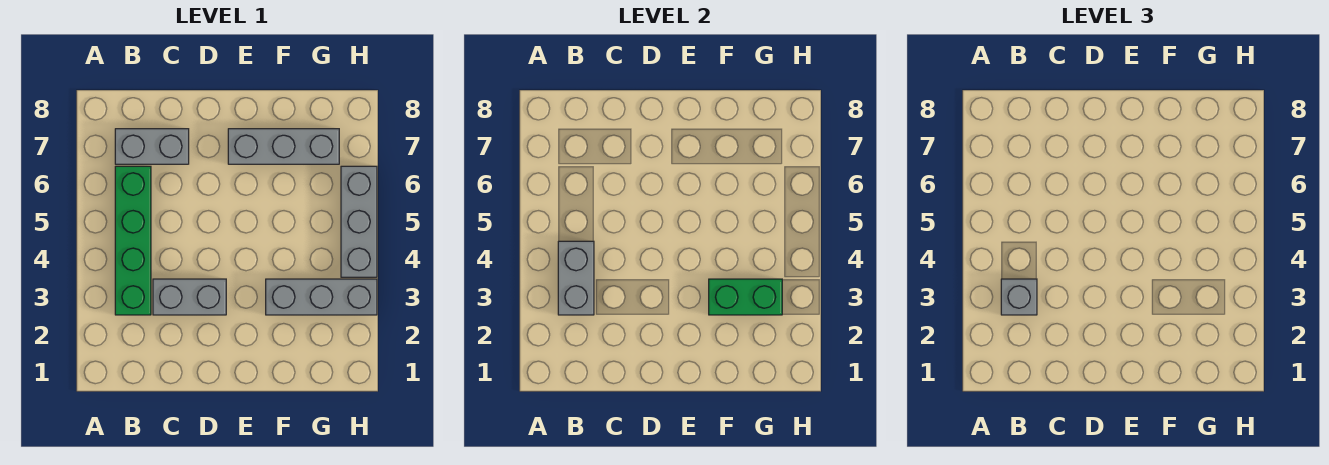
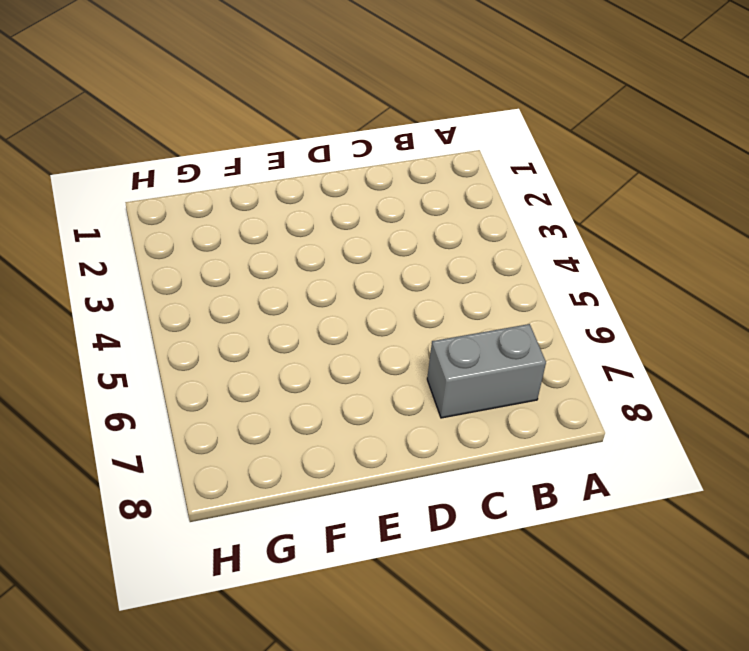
none -> green brick B3:B6 level 1
none -> grey brick C3:D3 level 1

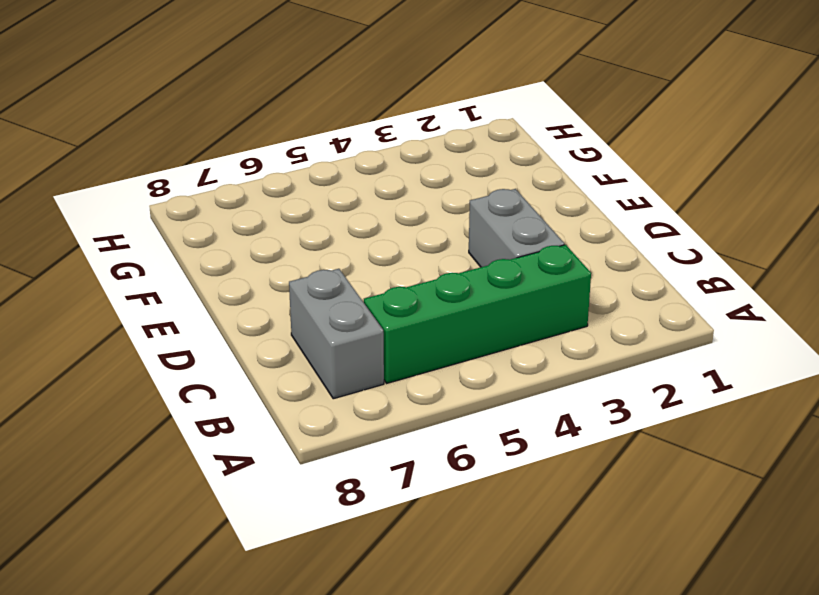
none -> grey brick E7:G7 level 1
none -> grey brick F3:H3 level 1

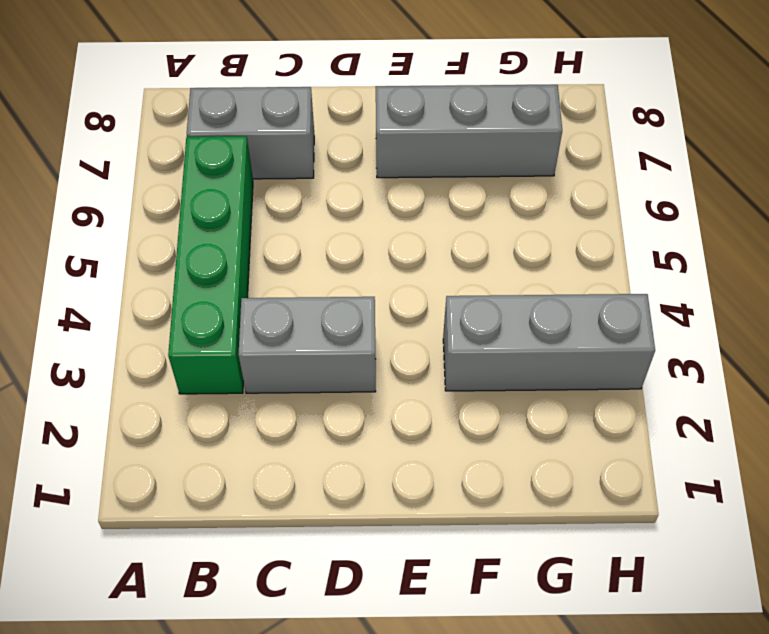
none -> grey brick H4:H6 level 1
none -> grey brick B3:B4 level 2

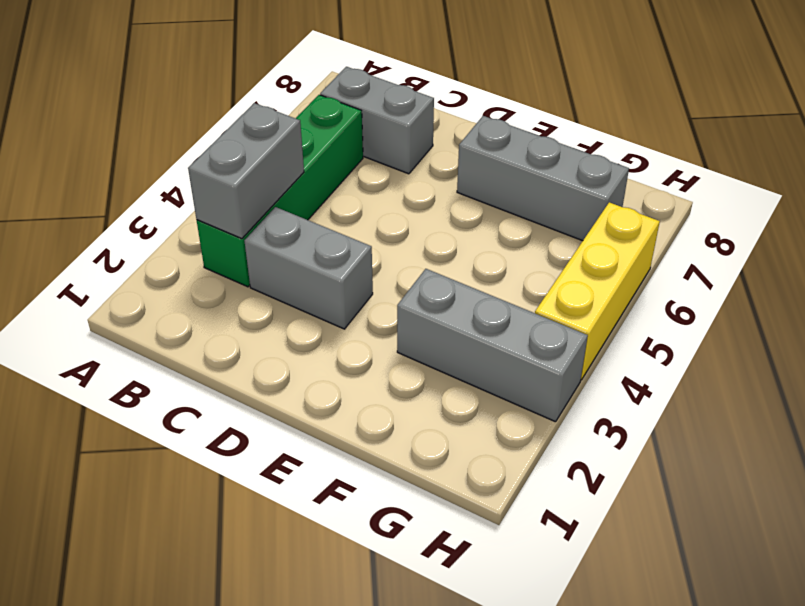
yellow brick H4:H6 level 1 -> grey brick H4:H6 level 1
none -> green brick F3:G3 level 2
none -> grey brick B3 level 3

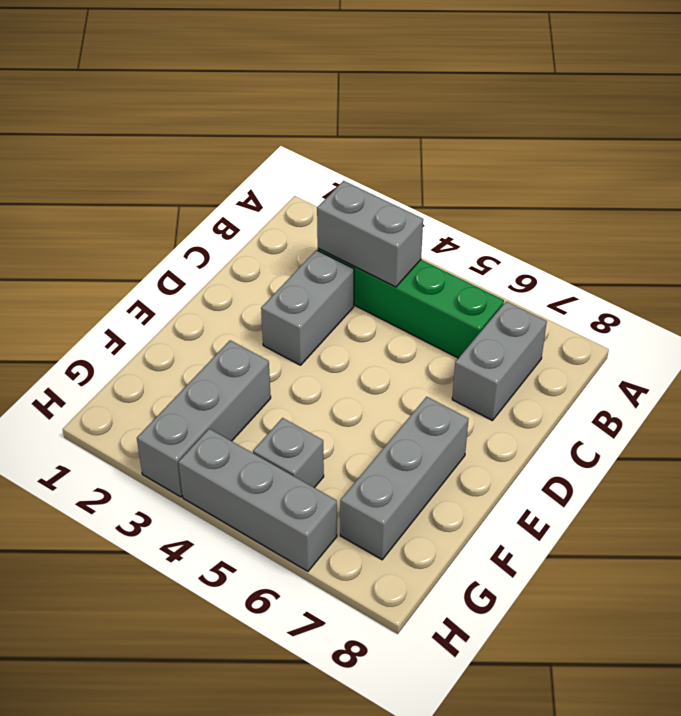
grey brick G5 level 1 -> grey brick B3 level 3
none -> green brick F3:G3 level 2

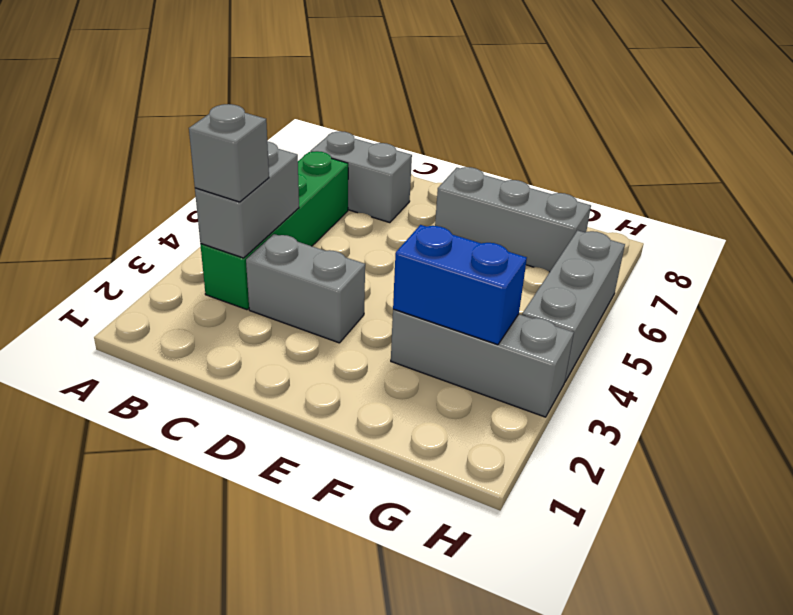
blue brick F3:G3 level 2 -> green brick F3:G3 level 2

